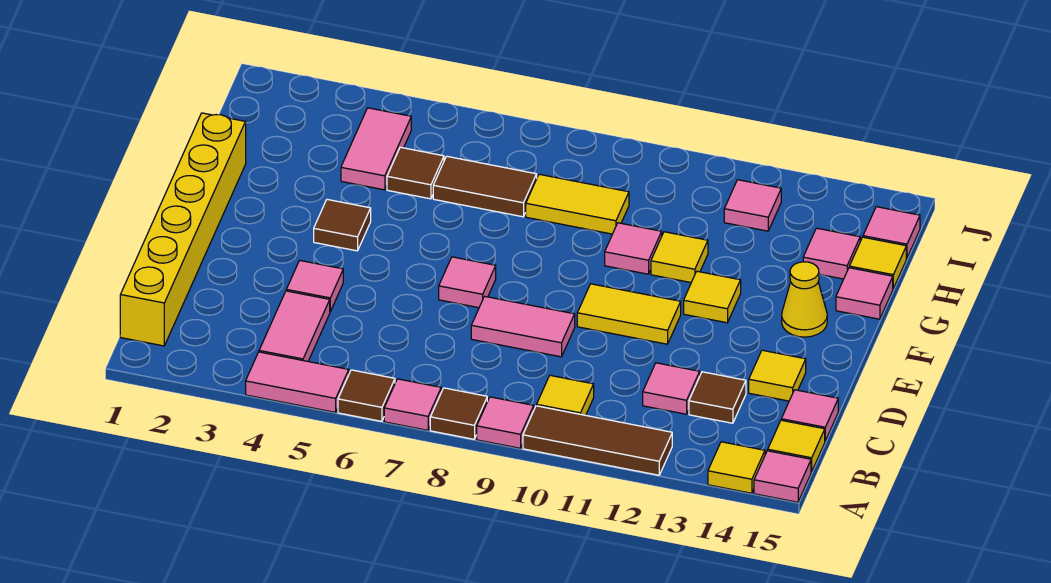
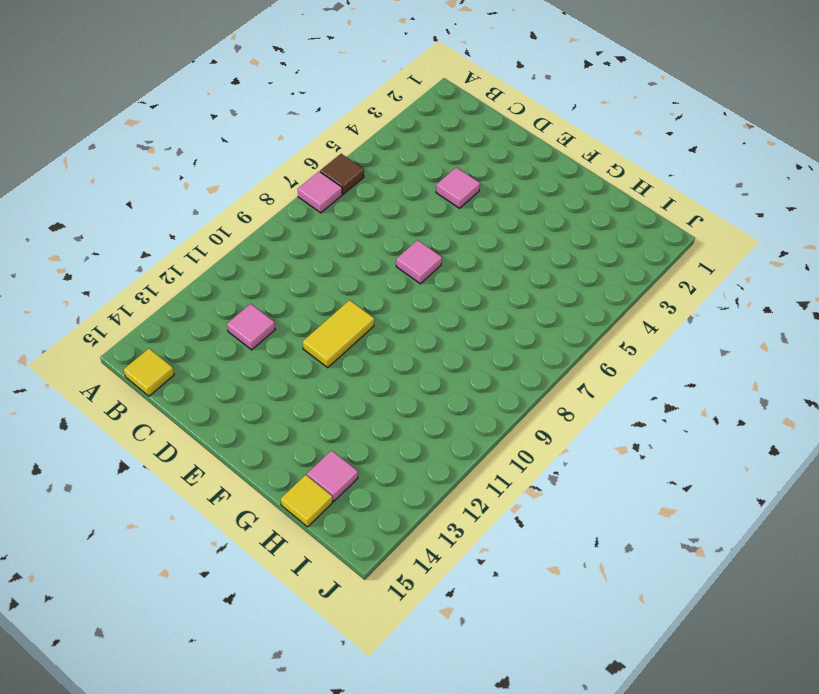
none -> pink tile A4:A5 level 1
none -> brown tile A8 level 1
none -> pink tile A9 level 1
none -> brown tile A10:A12 level 1

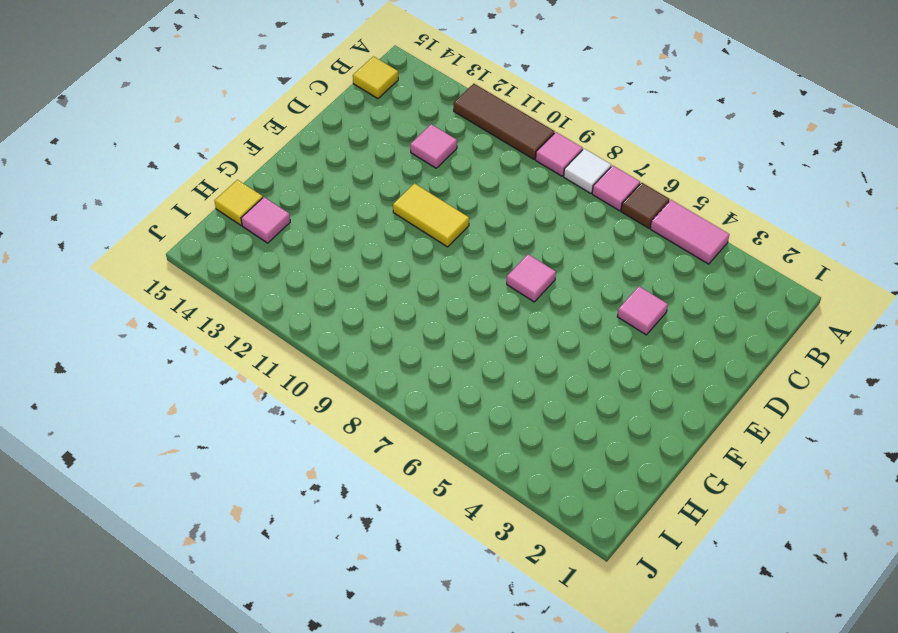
white tile A8 level 1 -> brown tile A8 level 1
none -> yellow tile A14 level 1
none -> pink tile A15 level 1
none -> yellow brick B1:G1 level 1
none -> pink tile B4:C4 level 1

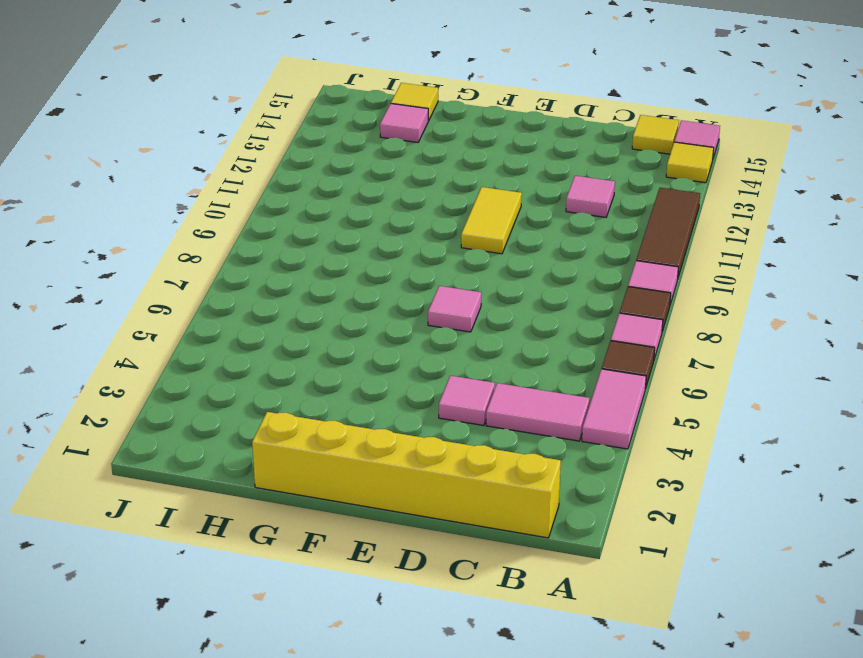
none -> yellow tile B10 level 1
none -> brown tile C13 level 1
none -> pink tile C15 level 1
none -> pink tile D8:D9 level 1

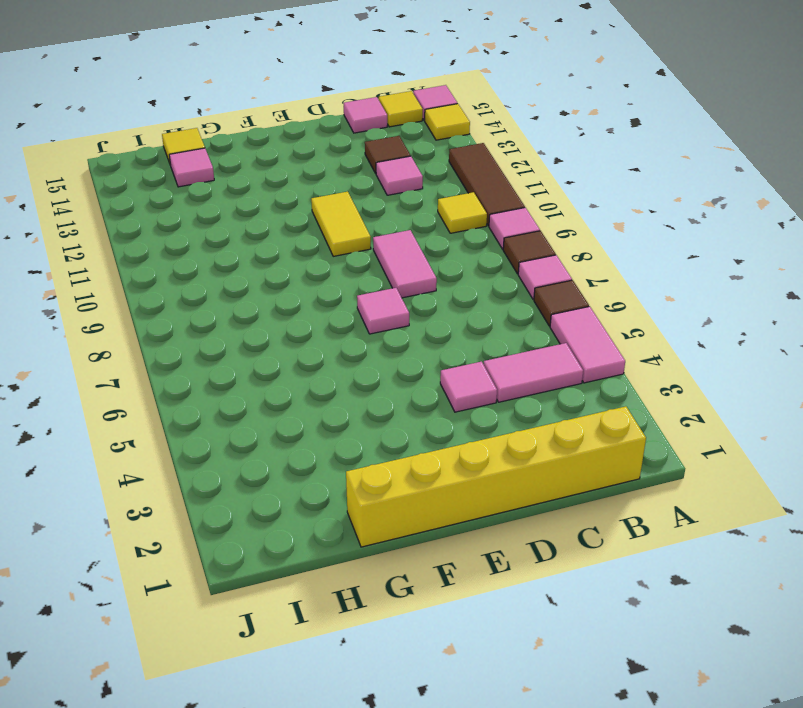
none -> yellow tile D14 level 1
none -> brown tile F4 level 1
none -> yellow tile F12 level 1
none -> yellow cone F14 level 1

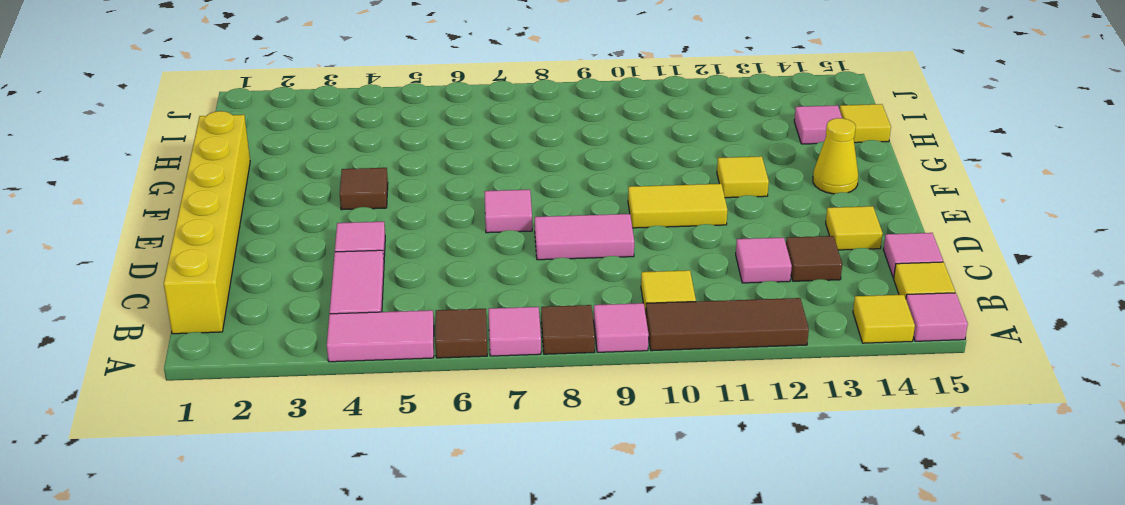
none -> pink tile G10 level 1
none -> yellow tile G11 level 1
none -> pink tile G15 level 1
none -> pink tile H4:I4 level 1

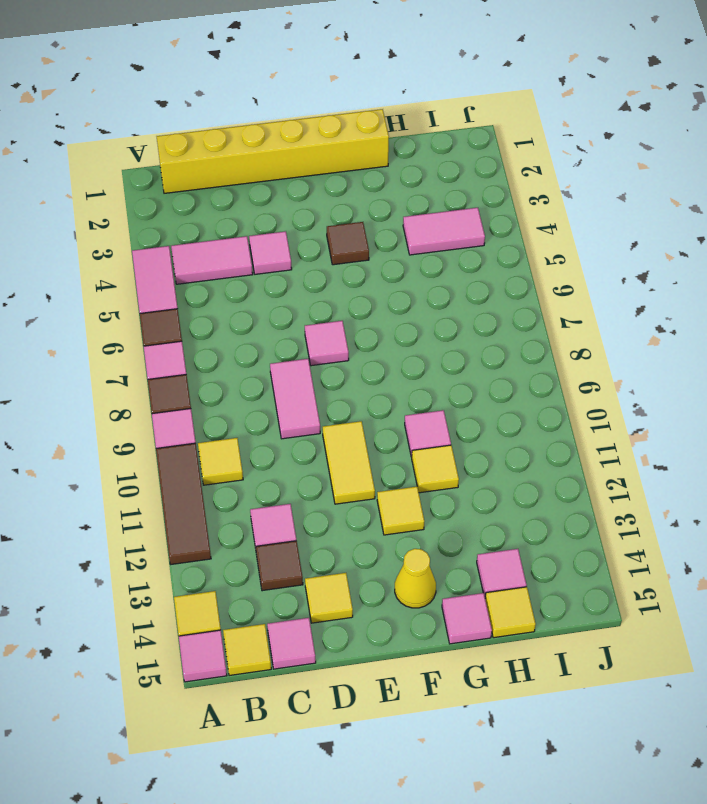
none -> brown tile H5 level 1
none -> brown tile H6:H7 level 1
none -> yellow tile H8:H9 level 1
none -> pink tile I12 level 1

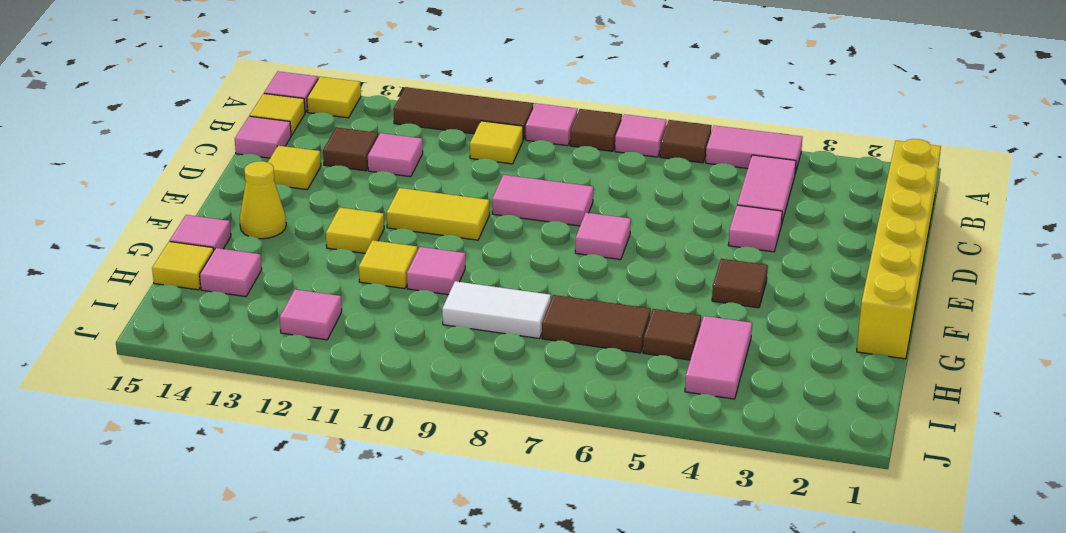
white tile H8:H9 level 1 -> yellow tile H8:H9 level 1
none -> pink tile I15 level 1

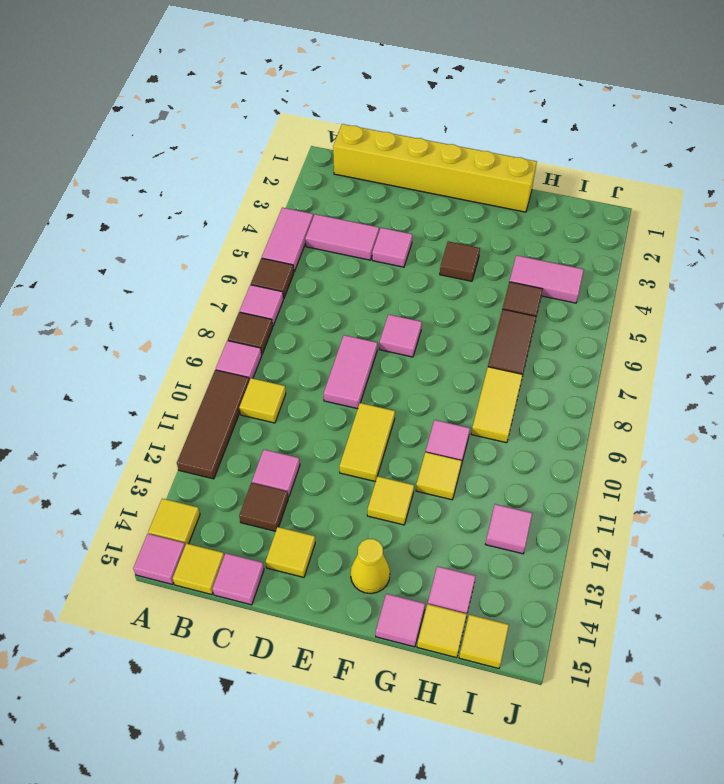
yellow tile I15 level 1 -> pink tile I15 level 1

